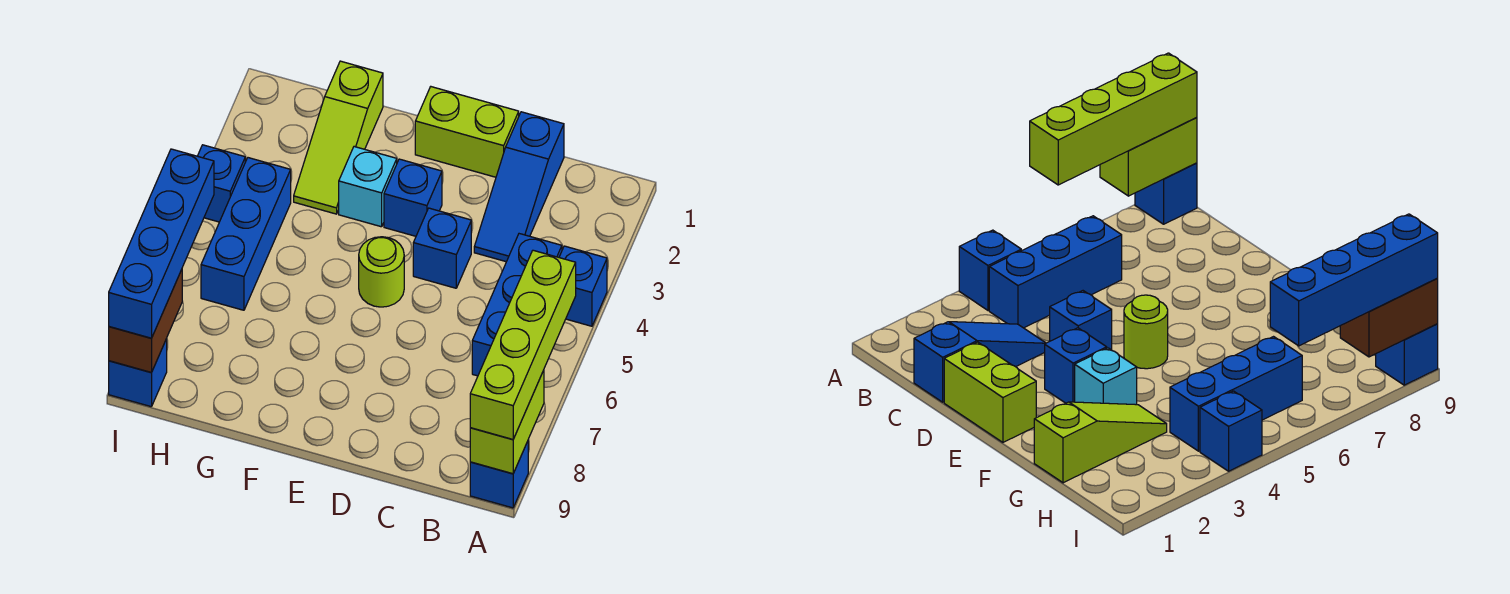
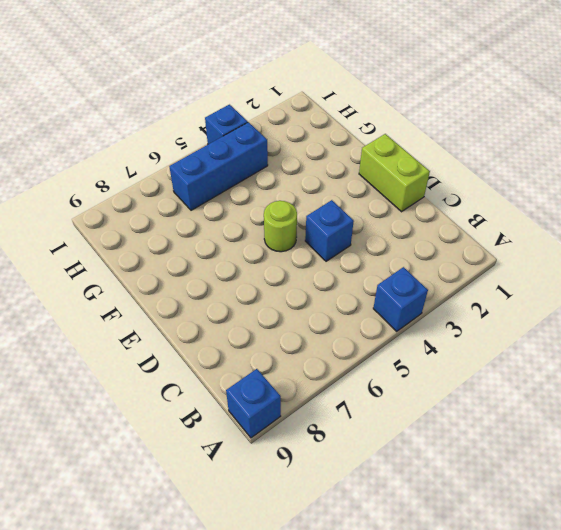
none -> blue brick B4:B6 level 1
none -> blue slope C1:C3 level 1 top 1
none -> blue brick E3 level 1

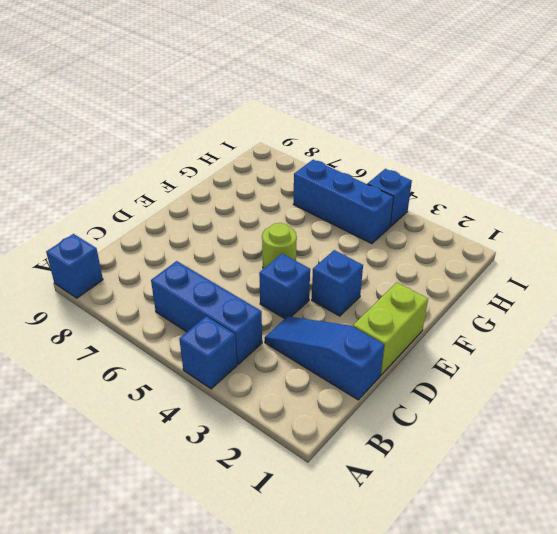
none -> cyan brick F3 level 1
none -> lime slope G1:G3 level 1 top 1
none -> blue brick I9 level 1

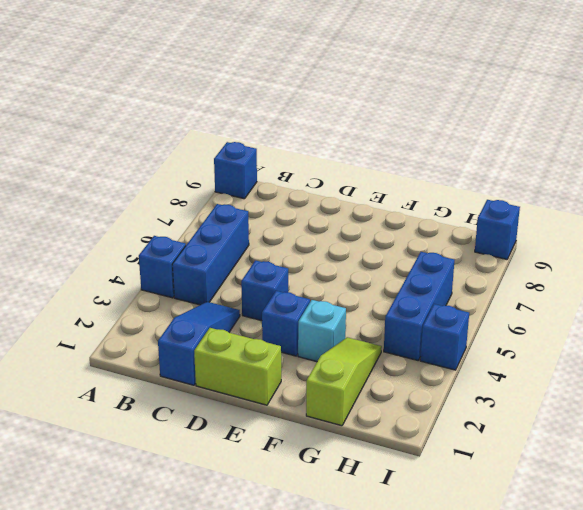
none -> lime round brick E5 level 1
none -> lime brick A8:A9 level 2
none -> brown brick I8:I9 level 2

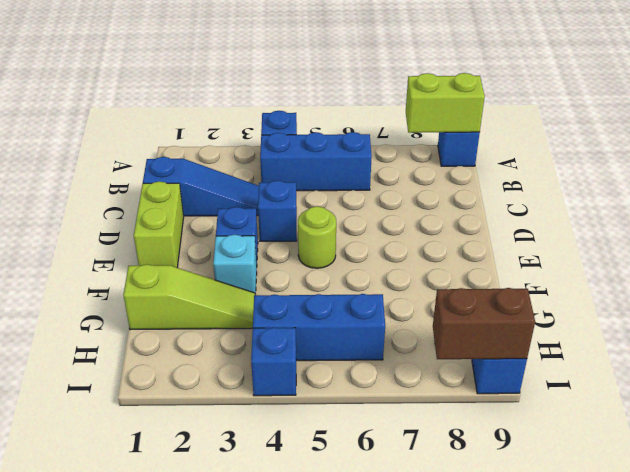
none -> lime brick A6:A9 level 3
none -> blue brick I6:I9 level 3

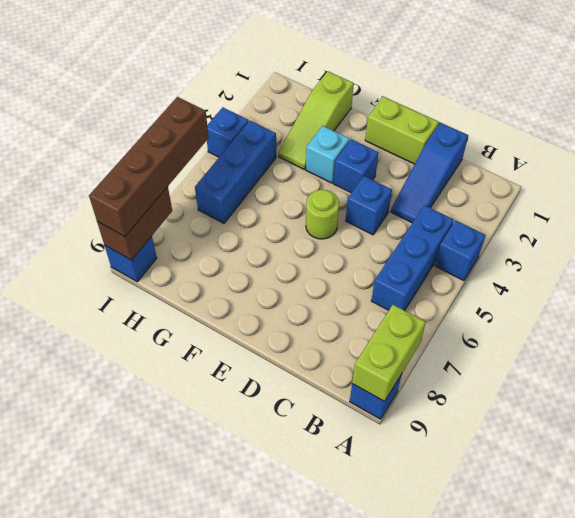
brown brick I6:I9 level 3 -> blue brick I6:I9 level 3
none -> lime brick A6:A9 level 3

